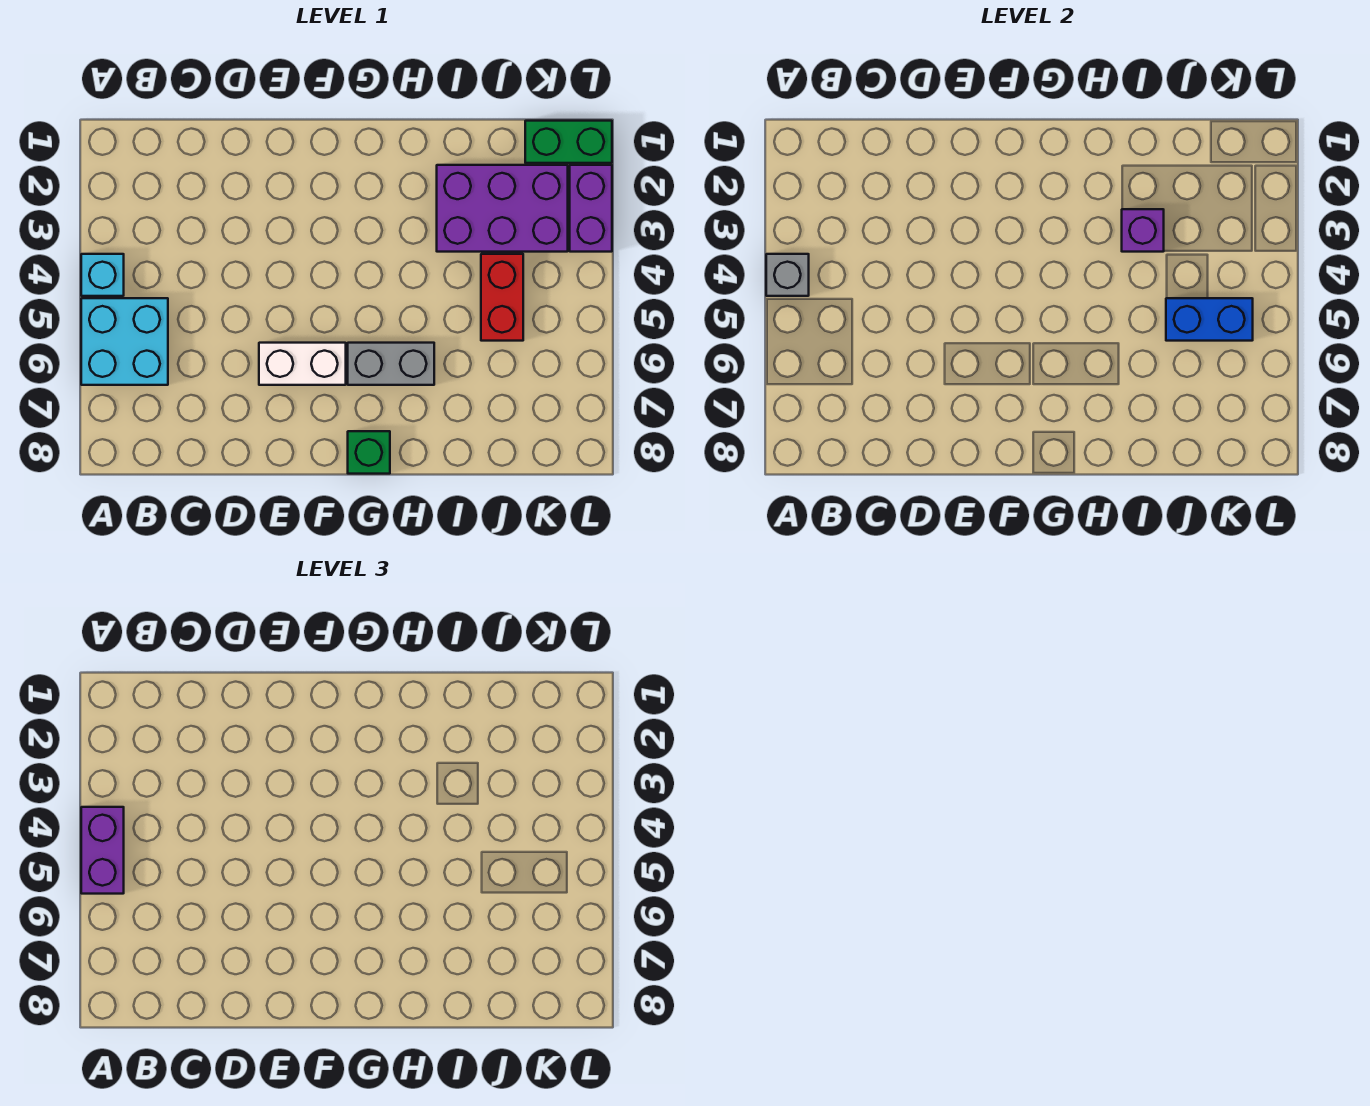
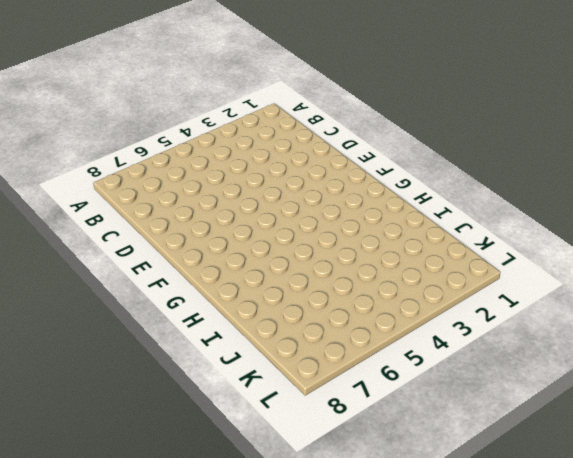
none -> cyan brick A4 level 1
none -> cyan brick A5:B6 level 1
none -> white brick E6:F6 level 1

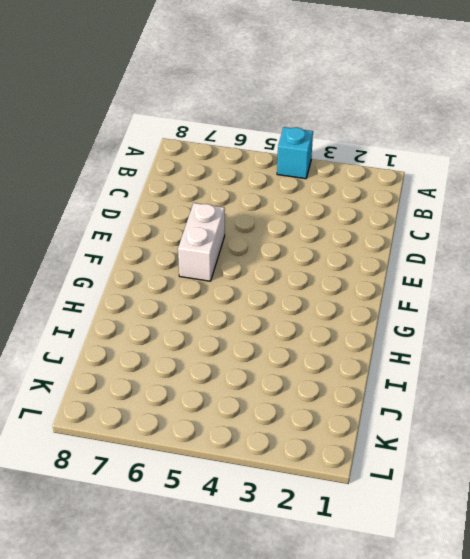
none -> cyan brick A5:B6 level 1
none -> grey brick G6:H6 level 1
none -> green brick G8 level 1

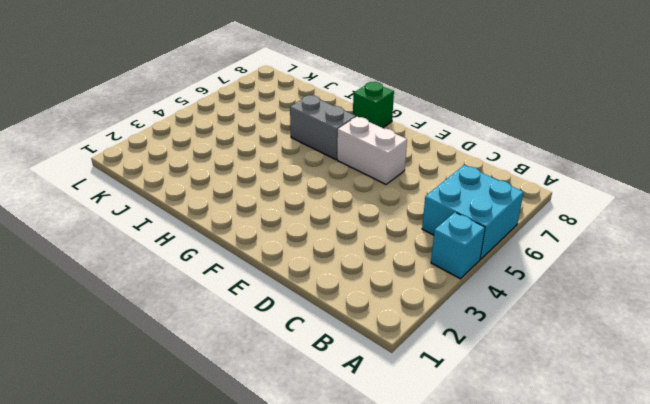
none -> purple brick I2:K3 level 1
none -> red brick J4:J5 level 1
none -> green brick K1:L1 level 1

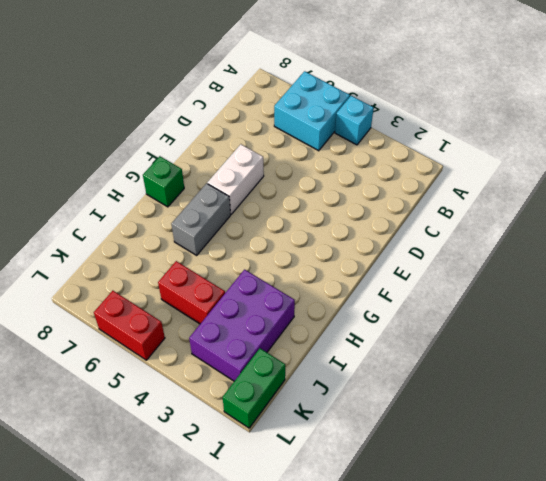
red brick L5:L6 level 1 -> none
none -> purple brick L2:L3 level 1
none -> grey brick A4 level 2
none -> purple brick I3 level 2

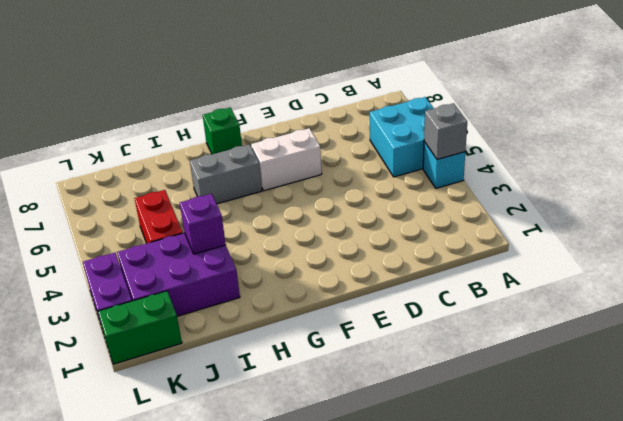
none -> blue brick J5:K5 level 2
none -> purple brick A4:A5 level 3

